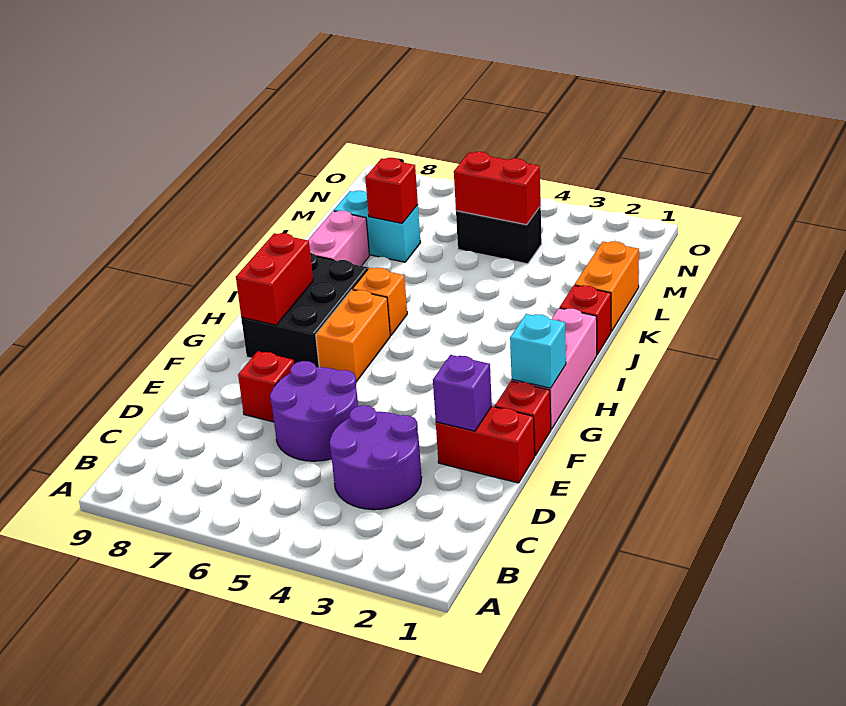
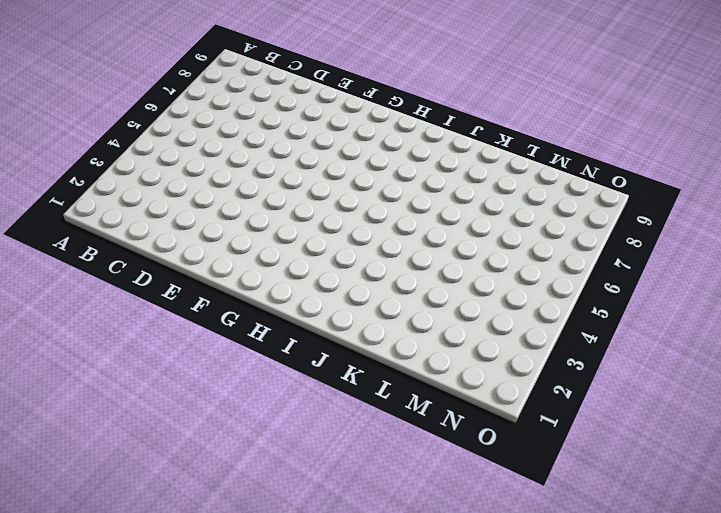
none -> purple round brick C3:D4 level 1
none -> purple round brick D5:E6 level 1
none -> red brick E1:E2 level 1

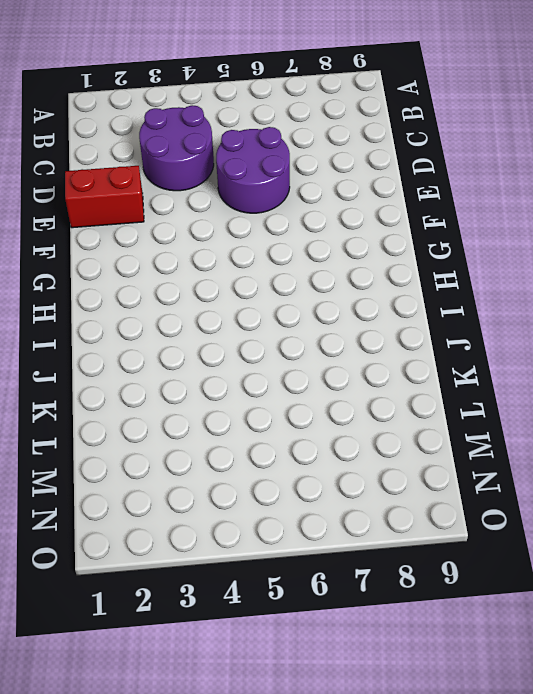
none -> red brick E7 level 1
none -> red brick F1 level 1
none -> pink brick G1:I1 level 1

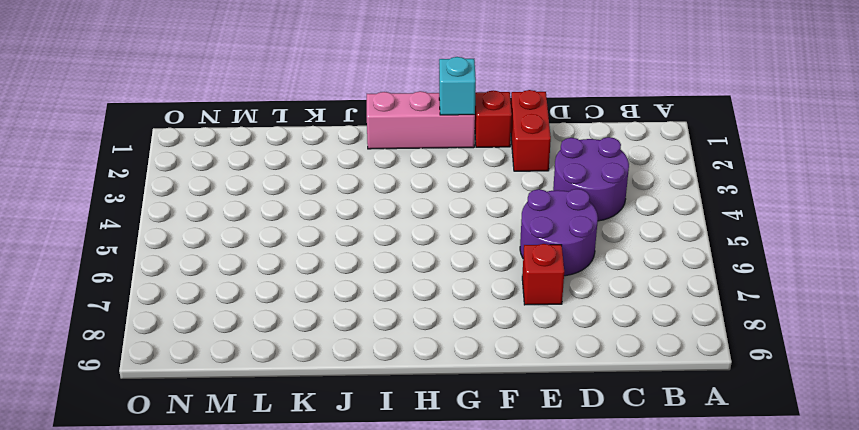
none -> orange brick G6:H6 level 1
none -> black brick G7:I8 level 1
none -> orange brick I6 level 1

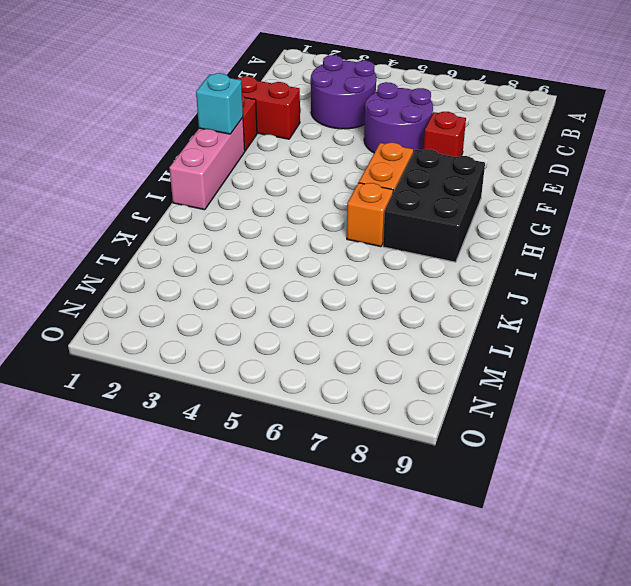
none -> red brick J1 level 1
none -> pink brick J8:K8 level 1
none -> orange brick K1:L1 level 1

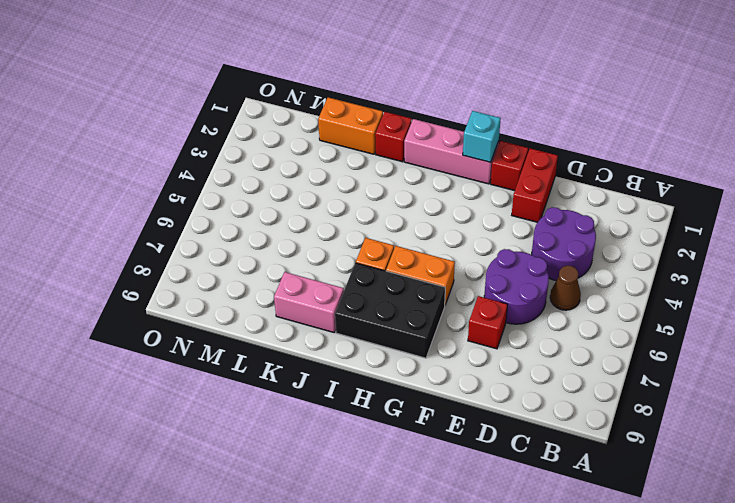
brown cone C5 level 1 -> none
none -> cyan brick L7:L8 level 1
none -> black brick M4:M5 level 1
none -> purple brick E2 level 2

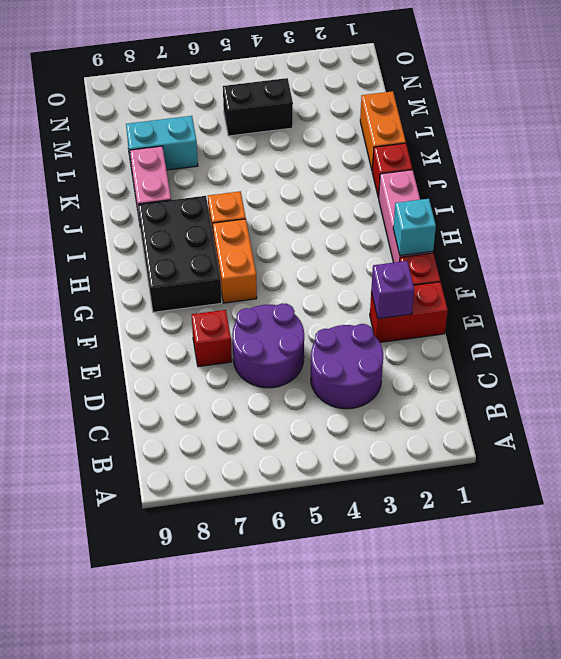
none -> red brick G8:H8 level 2
none -> red brick L7 level 2
none -> red brick M4:M5 level 2

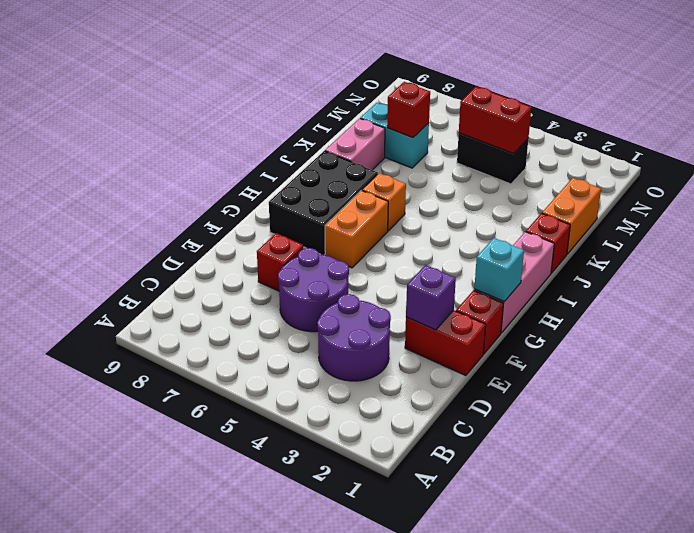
none -> red brick G8:H8 level 2

